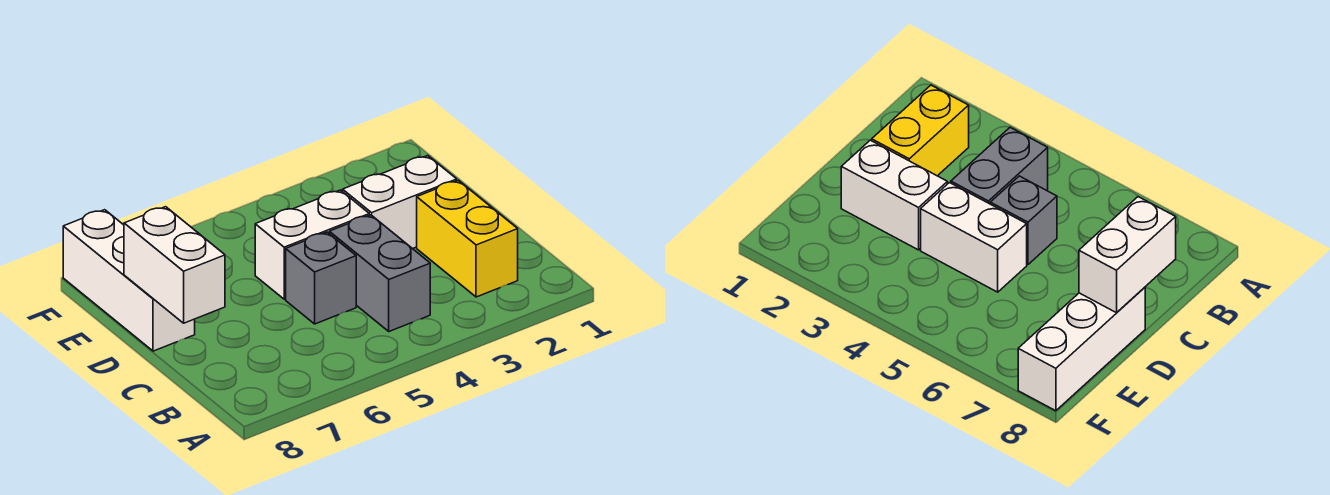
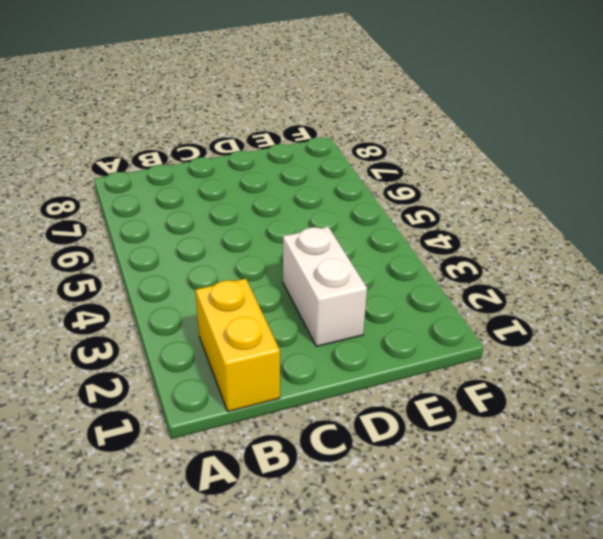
yellow brick B1:B2 level 1 -> yellow brick B2:C2 level 1
none -> grey brick B4:C4 level 1
none -> grey brick C5 level 1

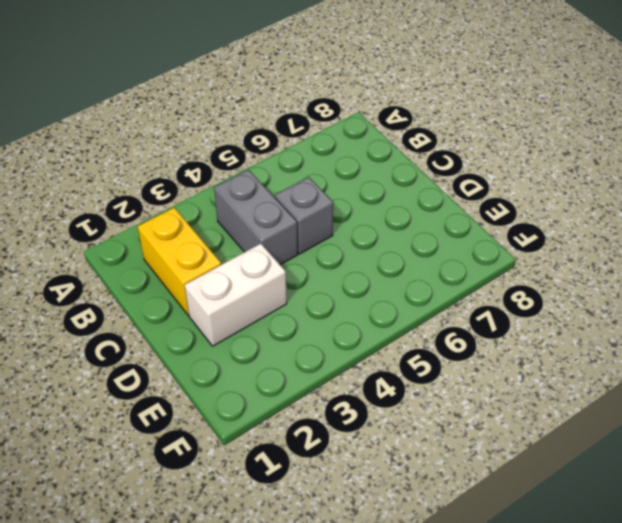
none -> white brick D4:D5 level 1
none -> white brick D8:F8 level 1

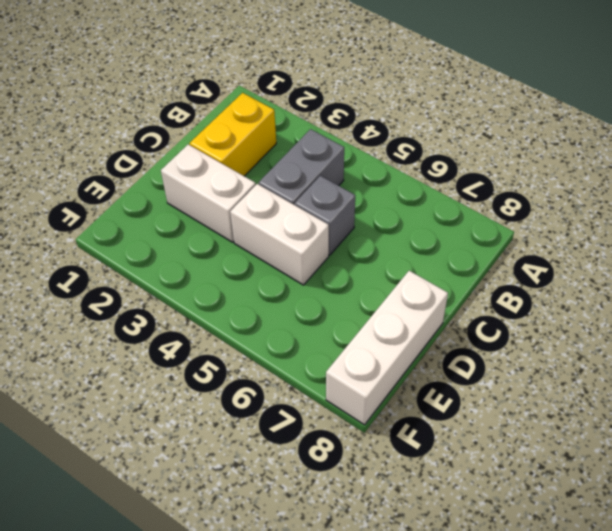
none -> white brick C8:D8 level 2

